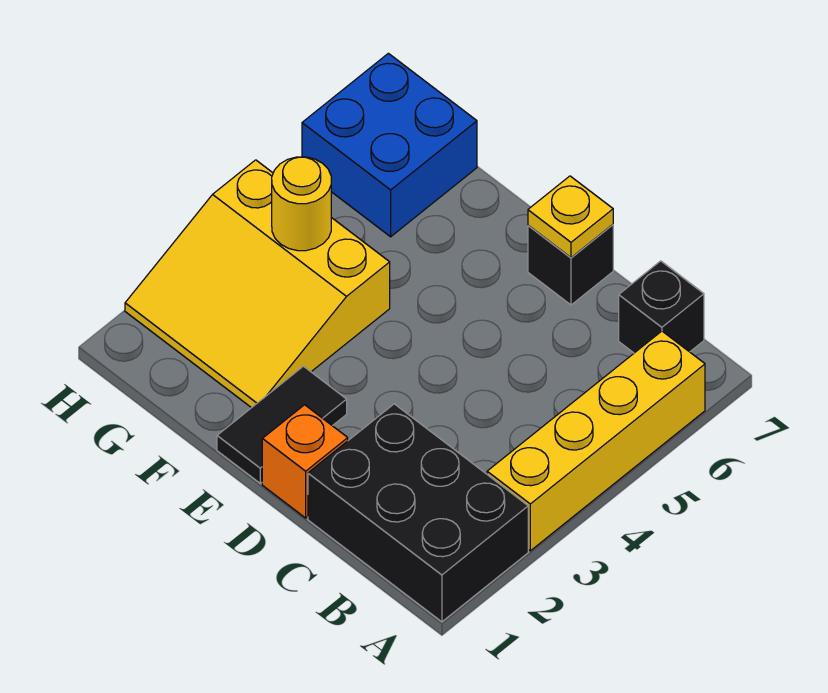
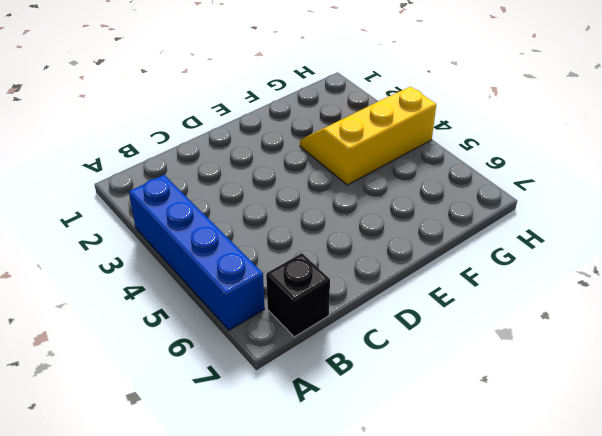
blue brick A3:A6 level 1 -> yellow brick A3:A6 level 1
yellow slope F3:H4 level 1 top 4 -> yellow slope F2:H4 level 1 top 4
none -> black brick A1:C2 level 1
none -> orange brick D1 level 1

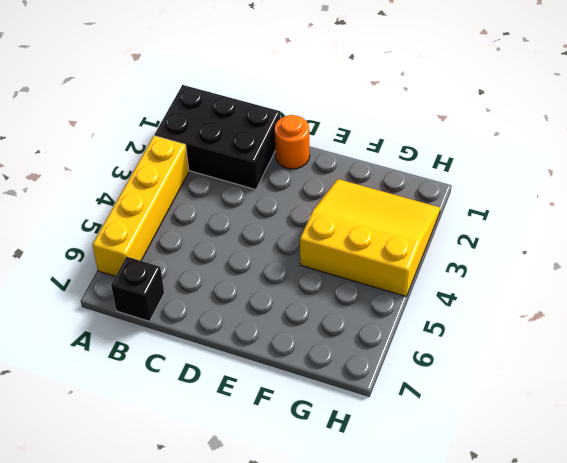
orange round brick D1 level 1 -> orange brick D1 level 1
none -> black brick D7 level 1
none -> black tile E1:E2 level 1

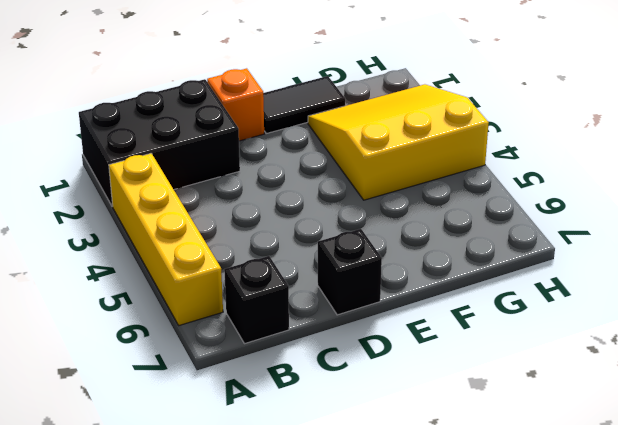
black tile E1:F1 level 1 -> black tile E1:E2 level 1
none -> blue brick G6:H7 level 1
none -> yellow plate D7 level 2

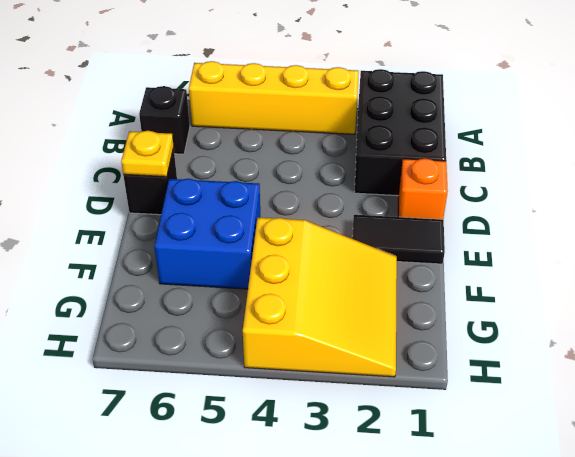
blue brick E5:F6 level 1 -> blue brick G6:H7 level 1
none -> yellow round brick G4 level 2

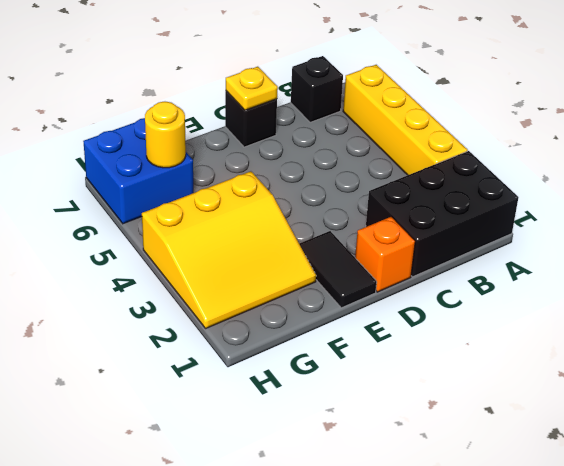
yellow round brick G6 level 2 -> yellow round brick G4 level 2

